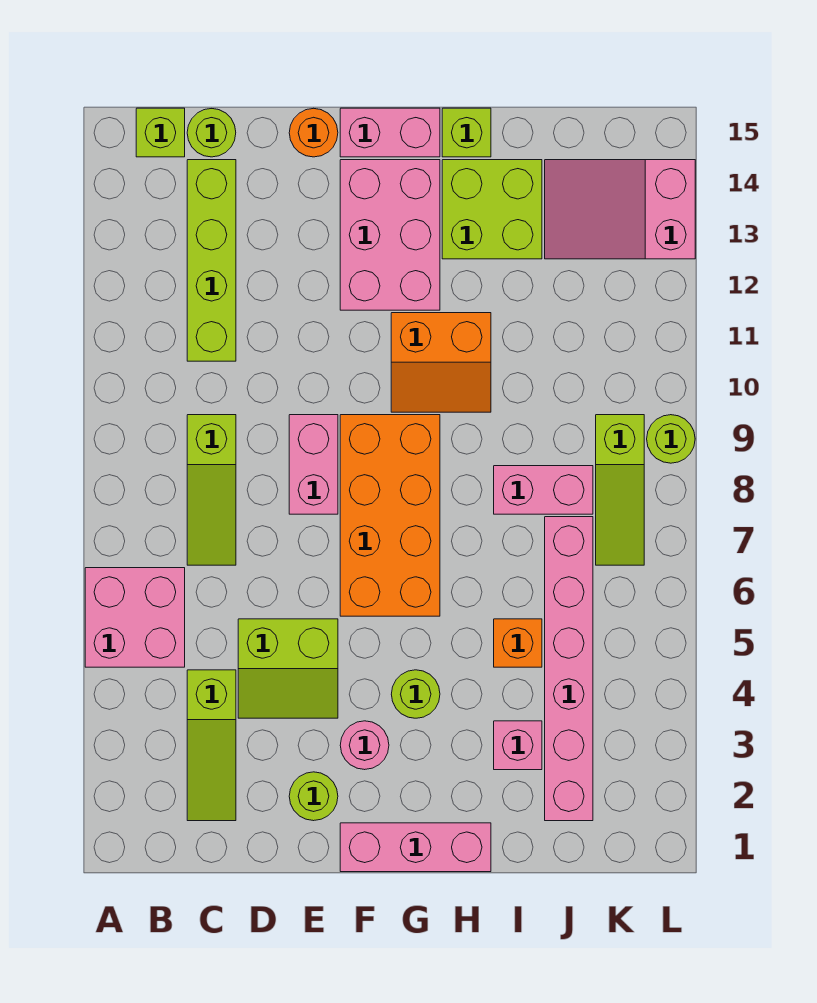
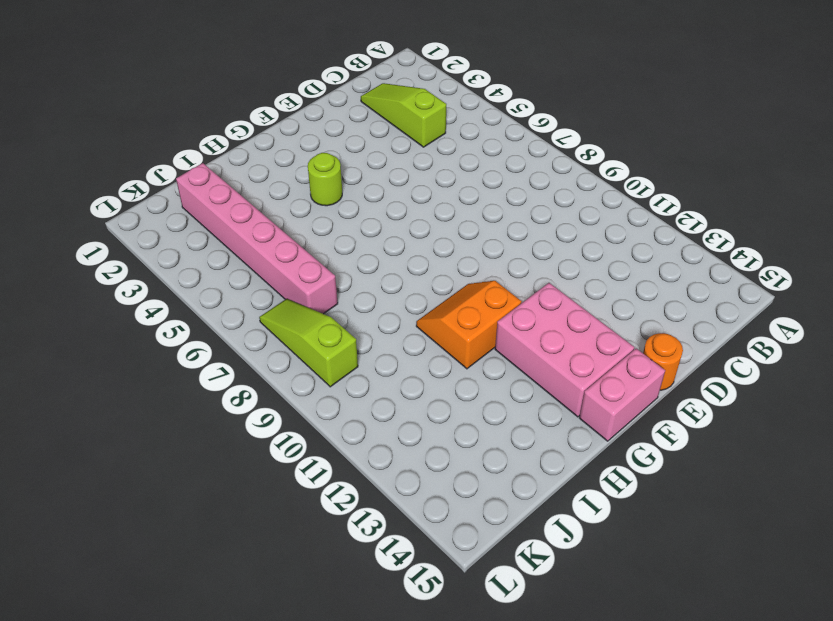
none -> pink brick A5:B6 level 1
none -> lime brick B15 level 1
none -> lime slope C7:C9 level 1 top 9

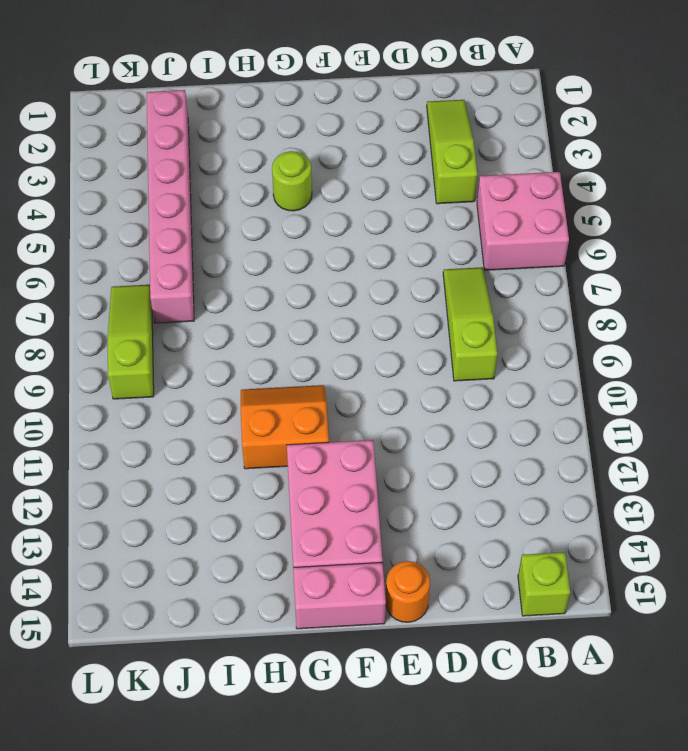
none -> lime brick C11:C14 level 1
none -> lime round brick C15 level 1
none -> lime slope D4:E5 level 1 top 5

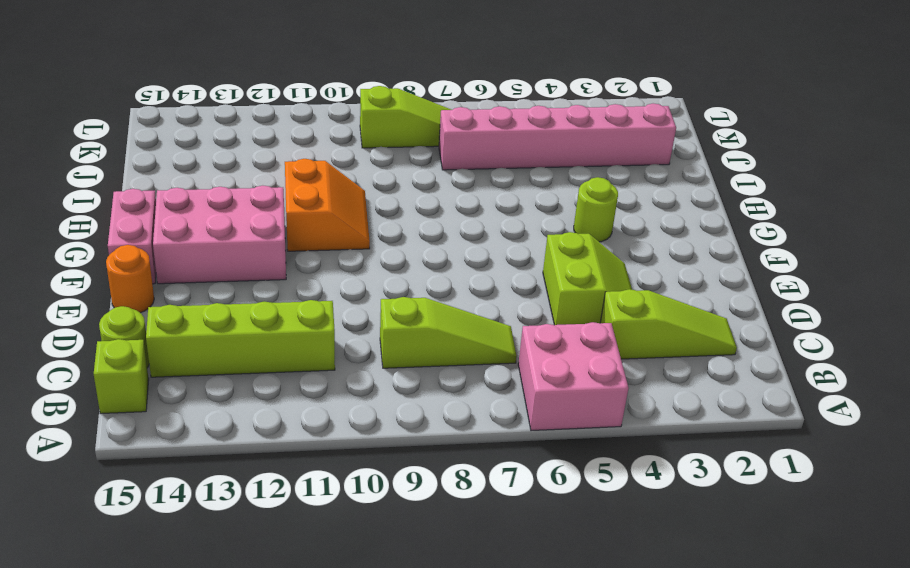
none -> lime round brick E2 level 1
none -> pink brick E8:E9 level 1
none -> pink brick F1:H1 level 1

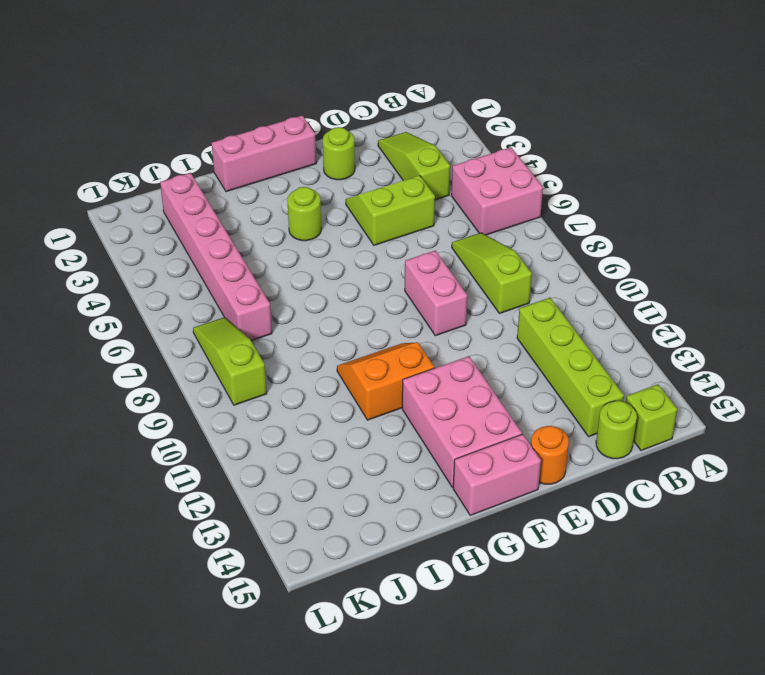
none -> pink round brick F3 level 1
none -> orange brick F6:G9 level 1
none -> lime brick H13:I14 level 1

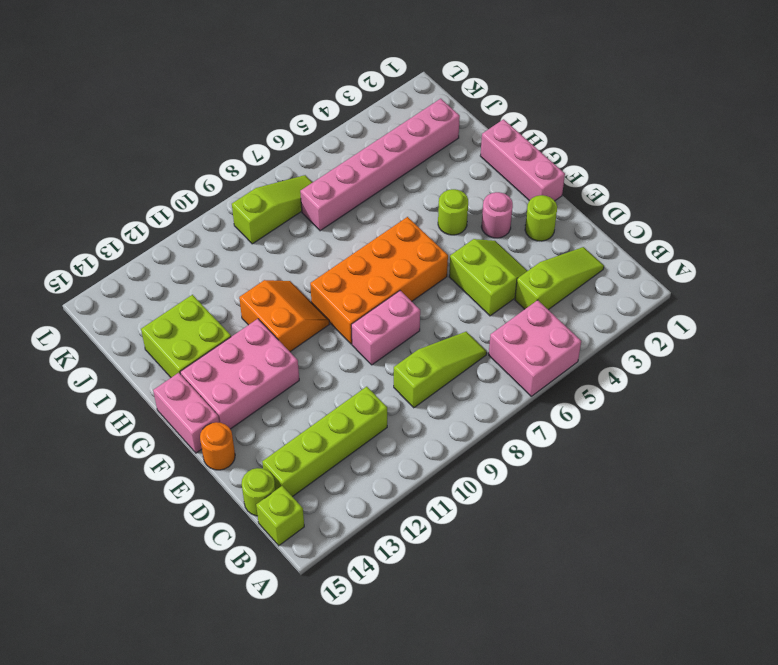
none -> lime brick H15 level 1
none -> pink brick I3 level 1
none -> orange brick I5 level 1

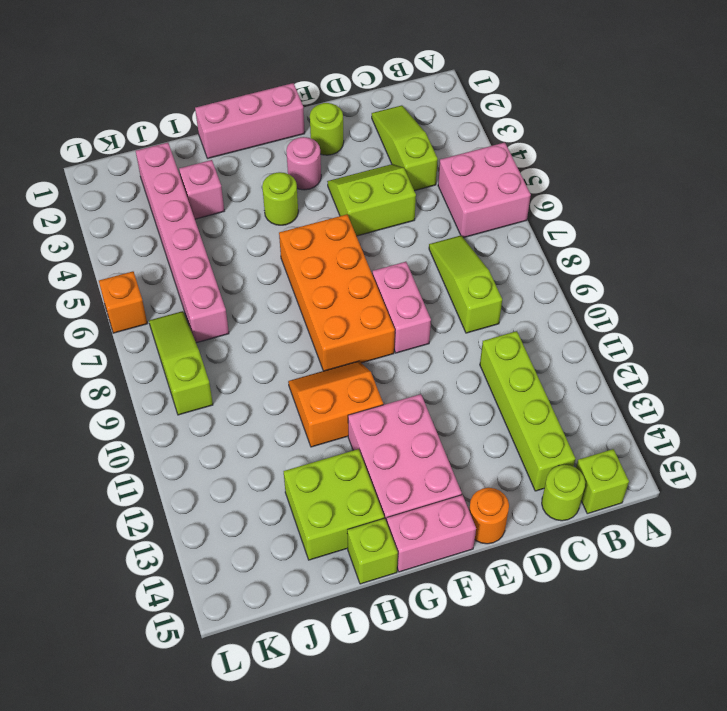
orange brick L6 level 1 -> orange brick I5 level 1
none -> pink brick I8:J8 level 1
none -> pink slope J13:L14 level 1 top L
none -> lime round brick L9 level 1

